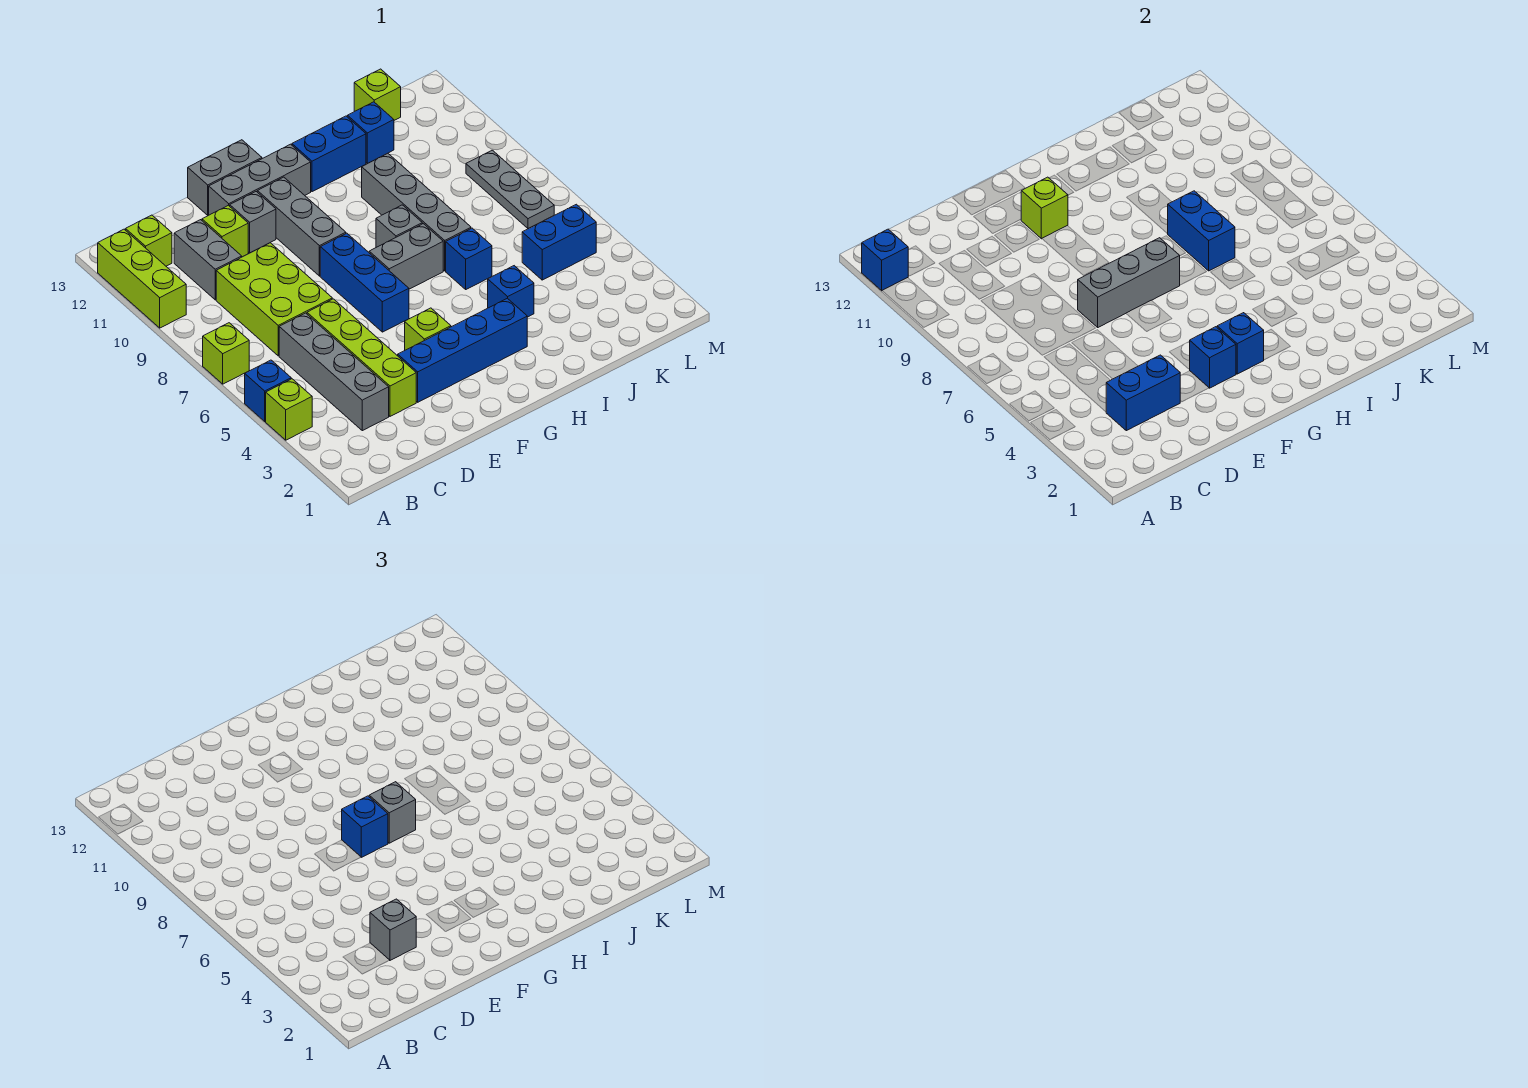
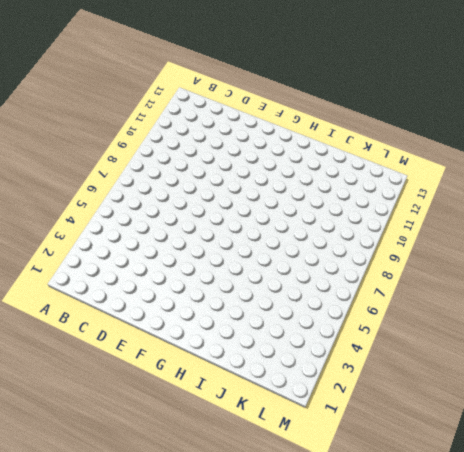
none -> lime brick A4 level 1
none -> blue brick A5 level 1
none -> lime brick A7 level 1
none -> lime brick A10:A12 level 1

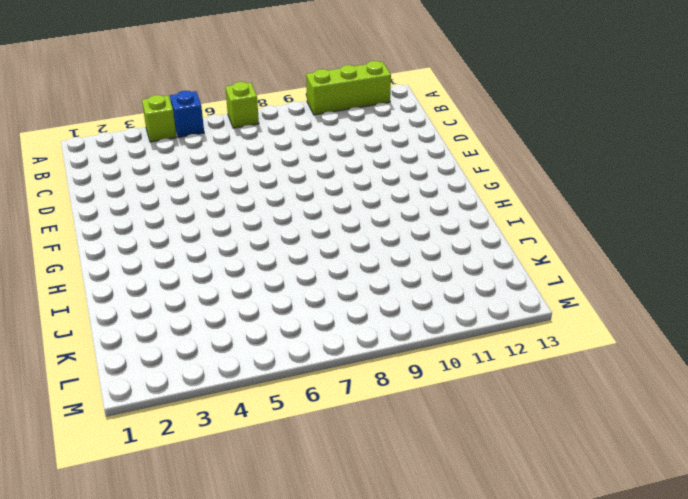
none -> lime brick B12 level 1
none -> grey brick C3:C6 level 1
none -> lime brick C7:D9 level 1
none -> grey brick C10:C11 level 1

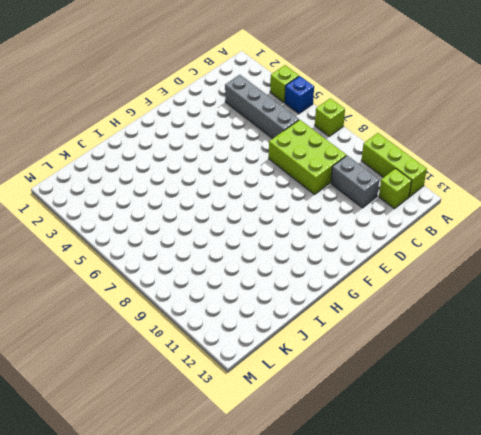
none -> lime brick D3:D6 level 1
none -> lime brick D11 level 1
none -> blue brick E3:H3 level 1
none -> grey brick E11 level 1

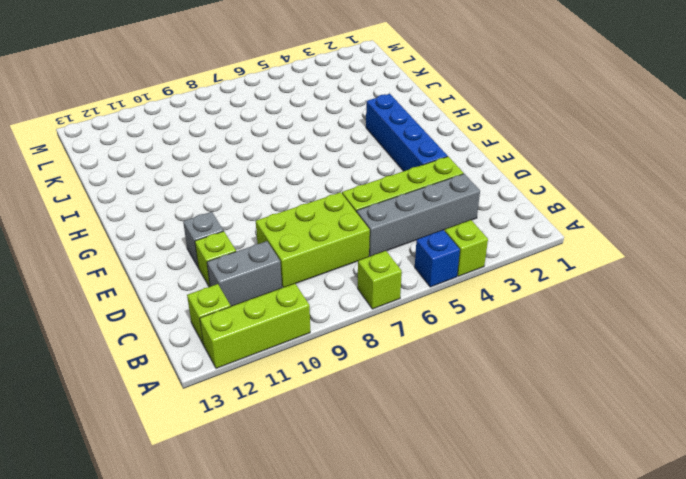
none -> grey brick E12:G12 level 1
none -> grey brick E13:F13 level 1
none -> lime brick F4 level 1
none -> blue brick F6:F8 level 1

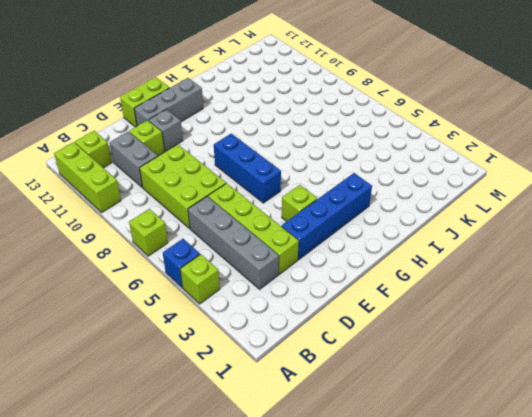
lime brick E13:F13 level 1 -> grey brick E13:F13 level 1
none -> grey brick F9:F11 level 1
none -> grey brick G7:H7 level 1
none -> grey brick H8 level 1
none -> blue brick H12:I12 level 1

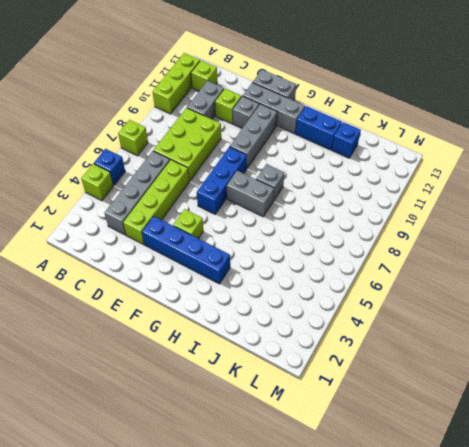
none -> blue brick I4 level 1
none -> blue brick I6 level 1
none -> grey brick I7:I10 level 1
none -> blue brick K5:L5 level 1

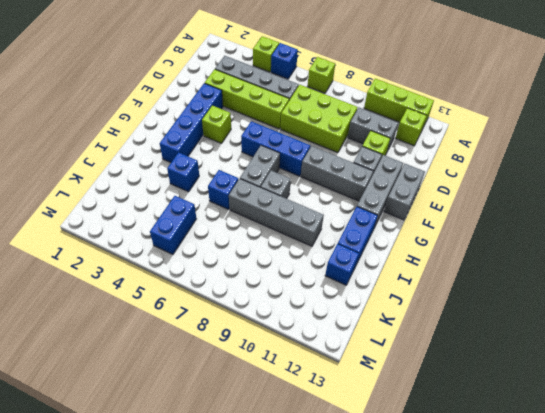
none -> lime brick K13 level 1
none -> grey plate L7:L9 level 1
none -> blue brick A12 level 2
none -> blue brick C3:D3 level 2

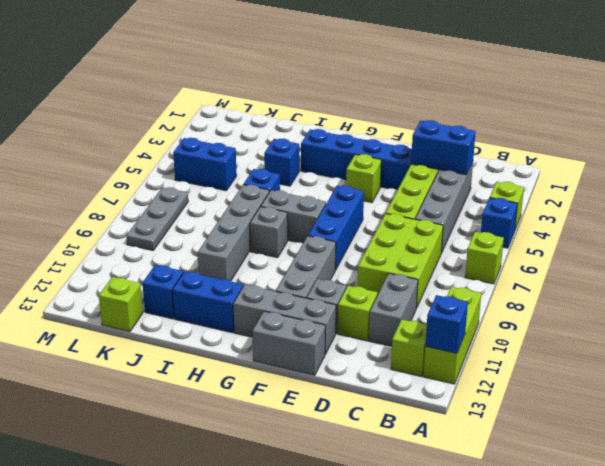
none -> grey brick E7:G7 level 2
none -> blue brick F3 level 2
none -> lime brick F11 level 2
none -> blue brick G3 level 2

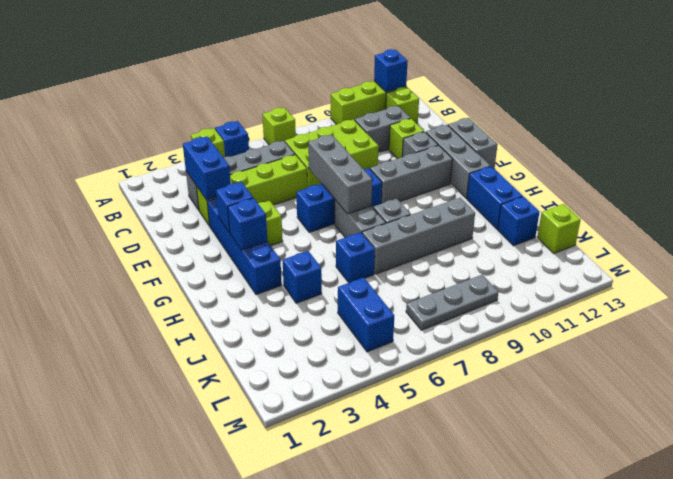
none -> lime brick F11 level 2
none -> blue brick I7:I8 level 2
none -> grey brick D3 level 3
none -> blue brick F7 level 3

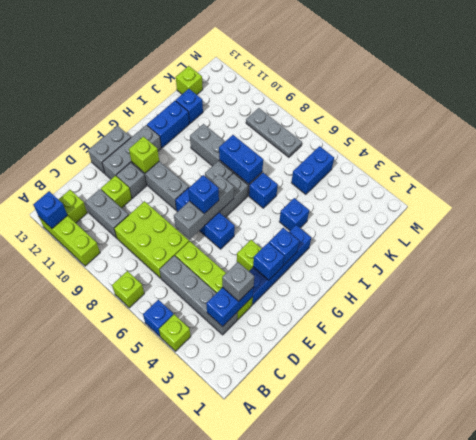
none -> grey brick G7 level 3

